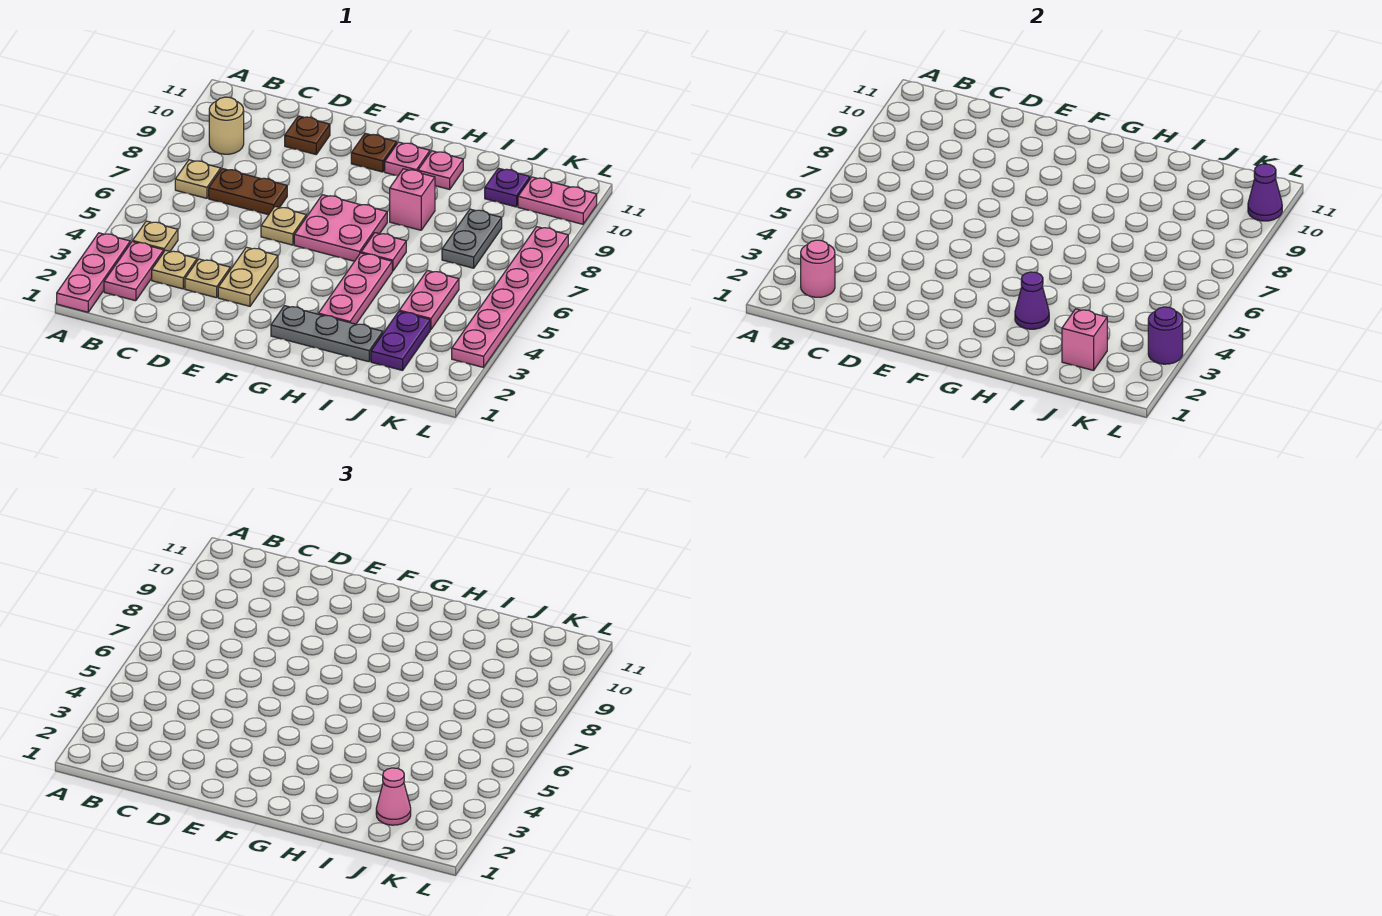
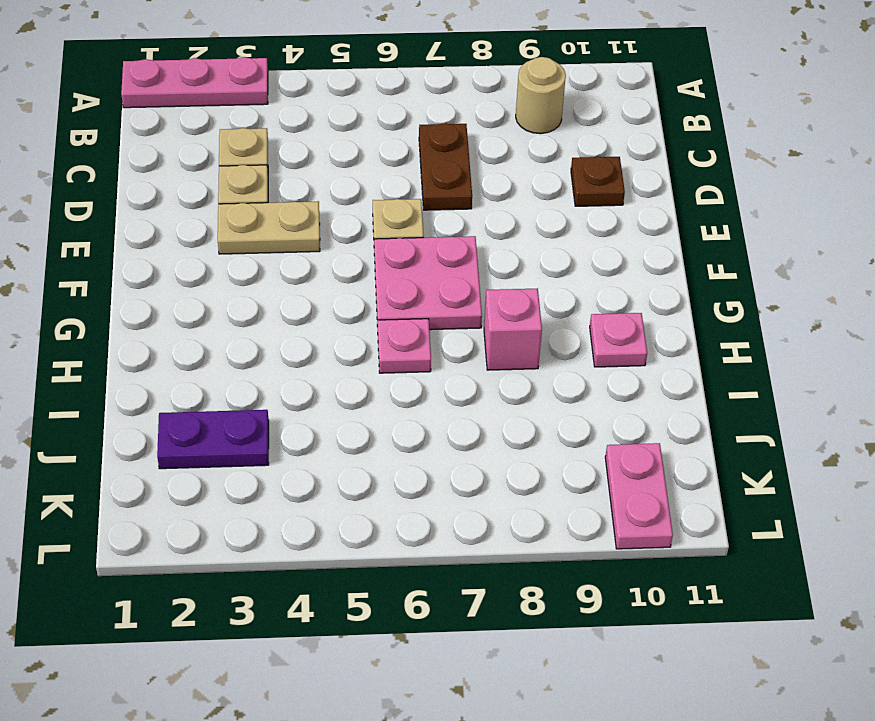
none -> pink plate B2:B3 level 1
none -> tan plate B4 level 1
none -> tan plate B7 level 1
none -> brown plate F10 level 1

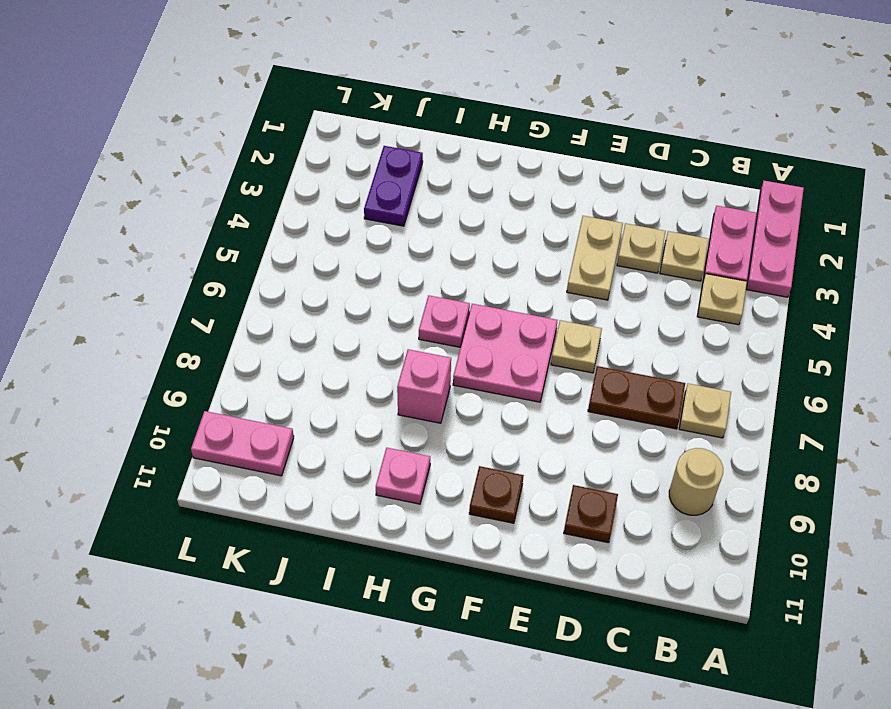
none -> grey plate G2:I2 level 1
none -> pink plate G10 level 1
none -> pink plate H3:H5 level 1
none -> pink plate J4:J5 level 1

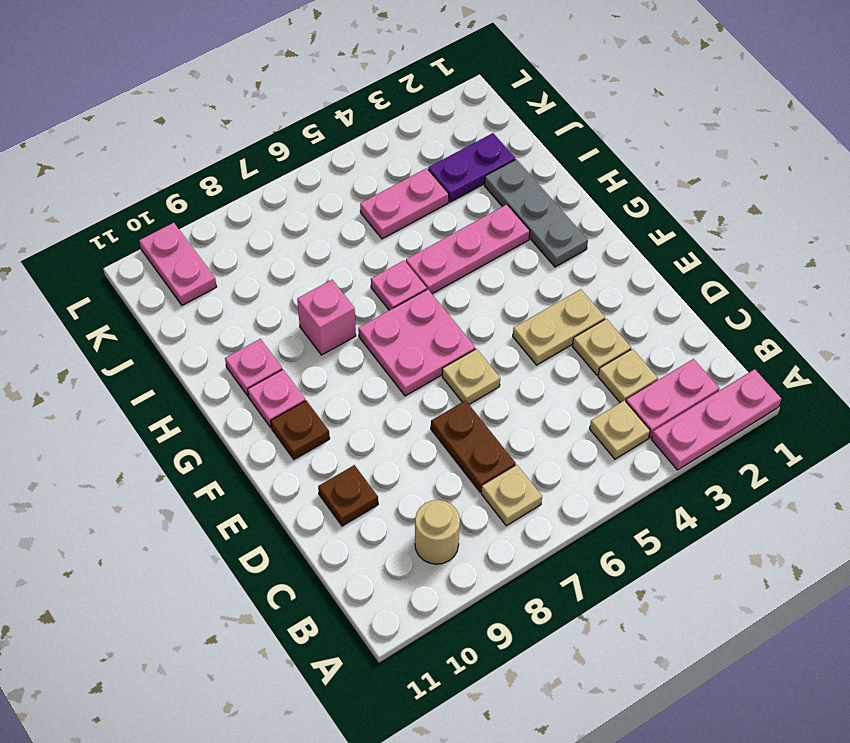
none -> grey plate J7:J8 level 1
none -> purple plate J10 level 1
none -> pink plate L3:L8 level 1
none -> pink round brick B2 level 2

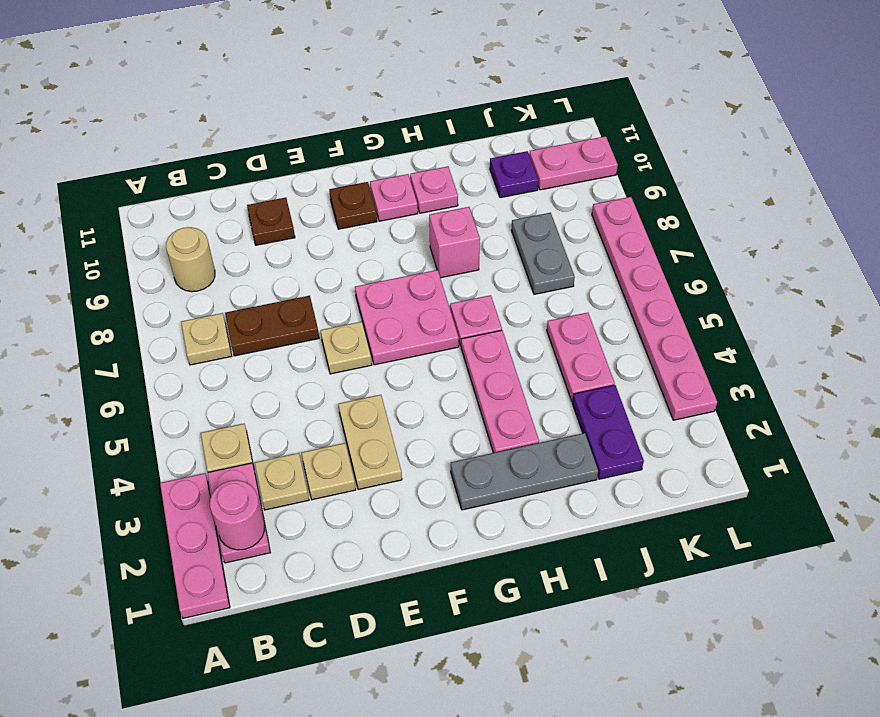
none -> purple cone H3 level 2
none -> pink brick J2 level 2
none -> purple round brick L3 level 2
none -> purple cone L10 level 2

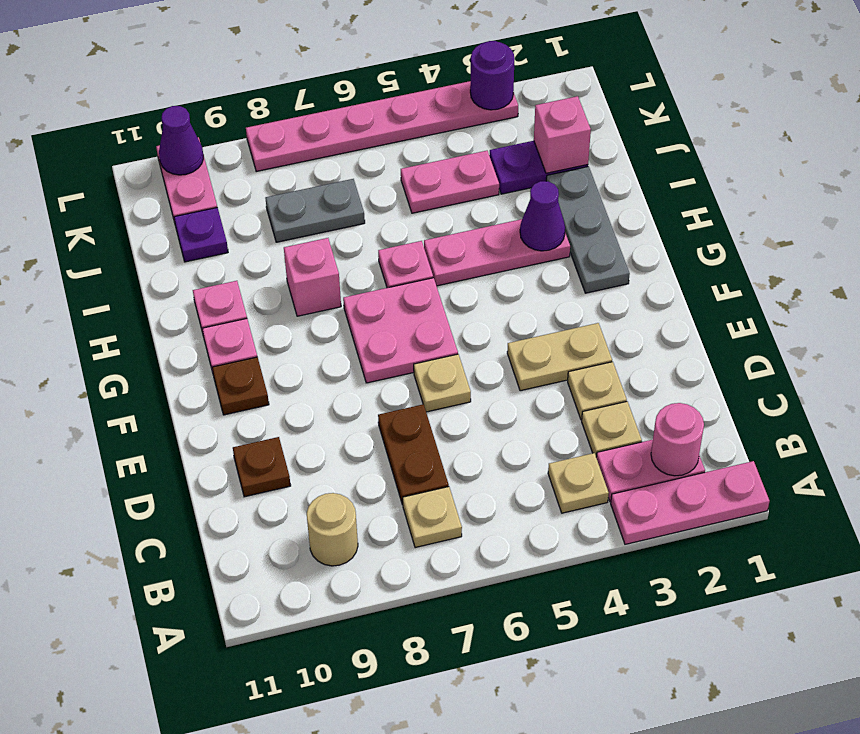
none -> pink cone J2 level 3

